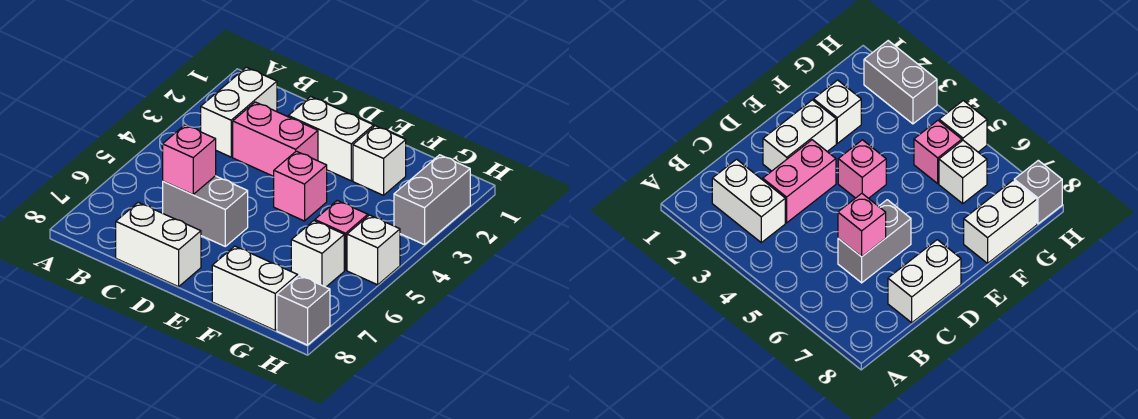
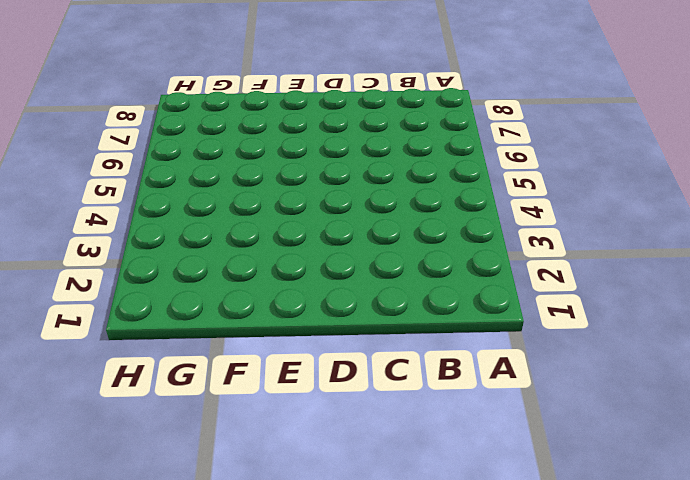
none -> white brick B2:B3 level 1
none -> pink brick C3:D3 level 1
none -> grey brick C6:D6 level 1

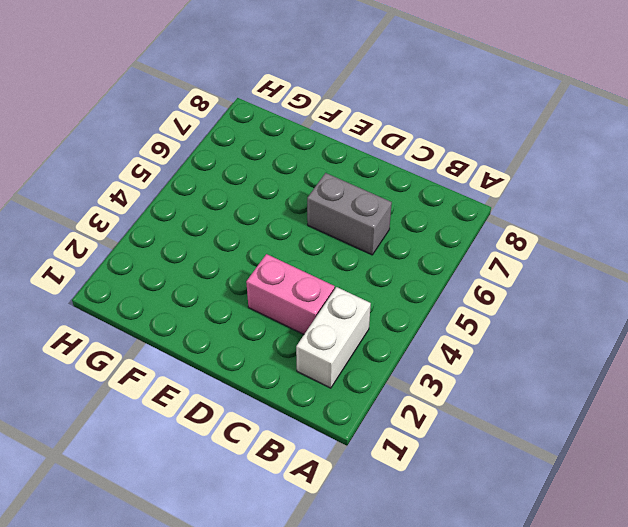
none -> white brick C8:D8 level 1
none -> white brick D2:E2 level 1
none -> pink brick E4 level 1

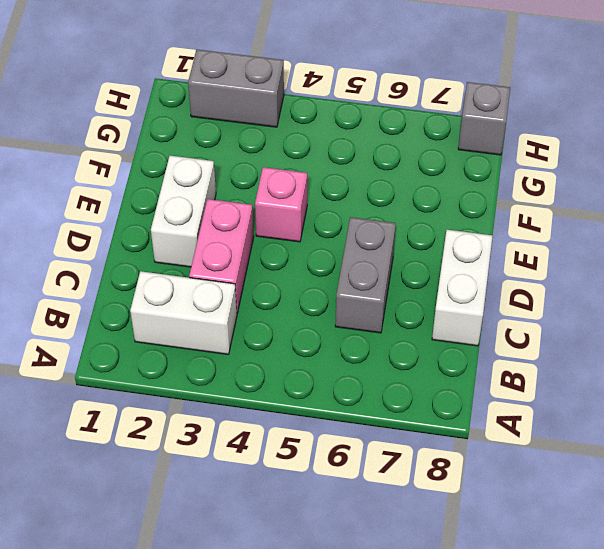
none -> white brick F2 level 1
none -> white brick F8:G8 level 1
none -> pink brick G5 level 1

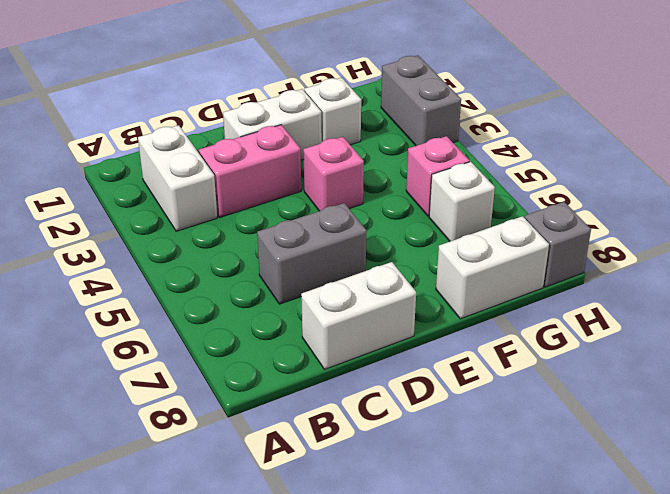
none -> white brick H5 level 1
none -> pink brick C6 level 2

